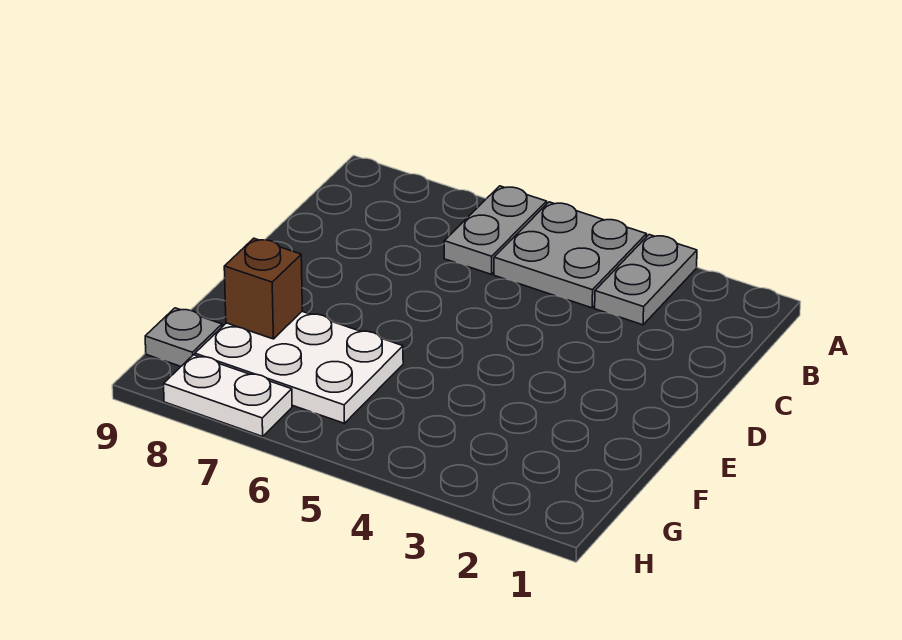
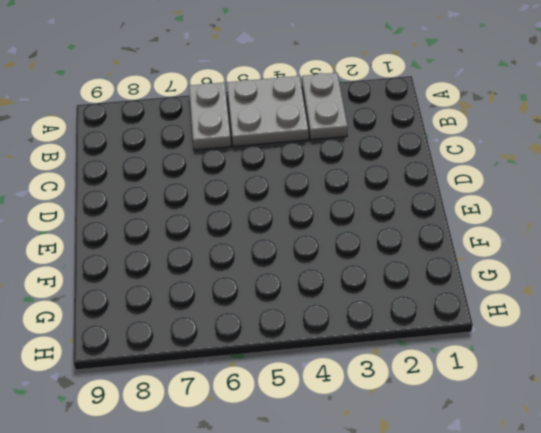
none -> white plate F6:G8 level 1
none -> grey plate G9 level 1

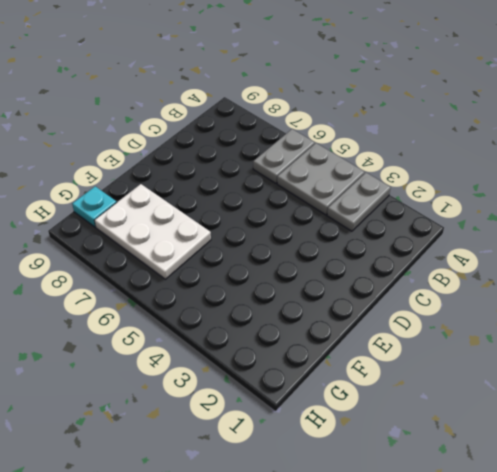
cyan plate G9 level 1 -> grey plate G9 level 1
none -> white plate H7:H8 level 1
none -> brown brick F8 level 2

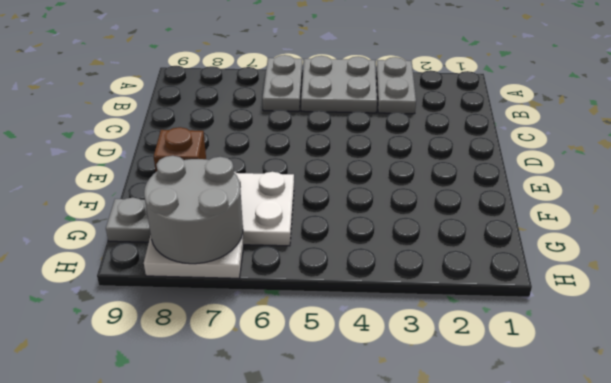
grey round brick G7:H8 level 2 -> none

